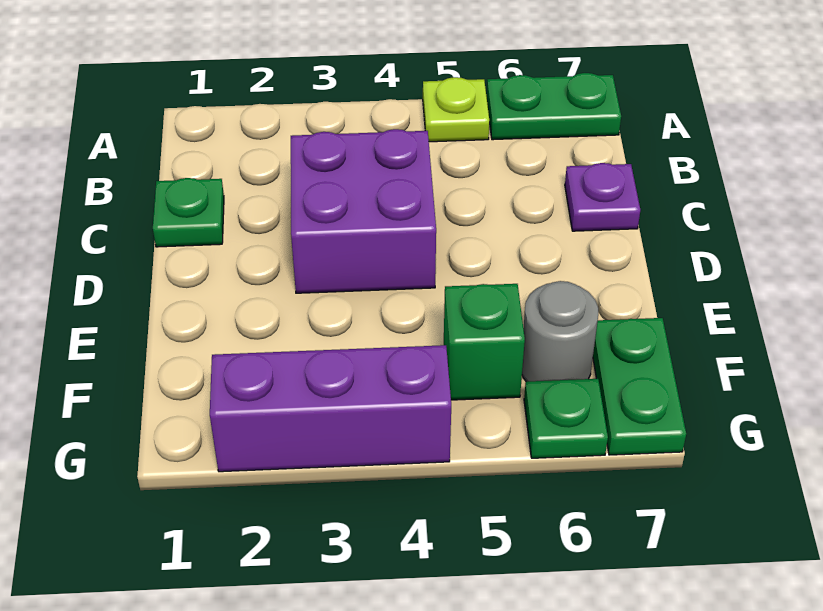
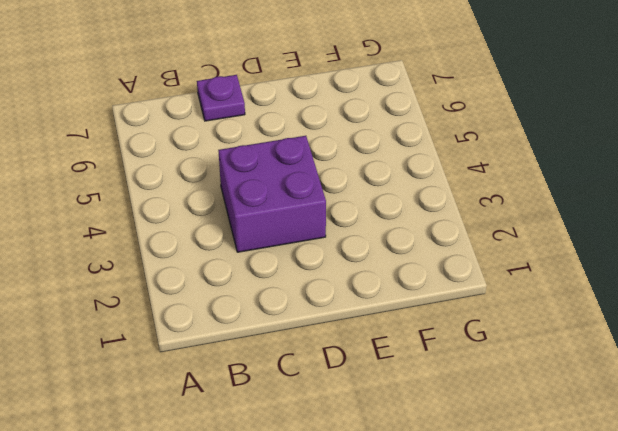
none -> lime plate A5 level 1
none -> green plate A6:A7 level 1

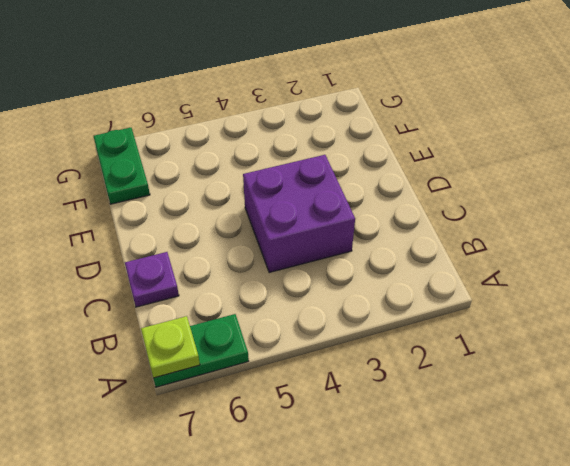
lime plate A7 level 2 -> lime plate A5 level 1
none -> green plate C1 level 1
none -> green brick F5 level 1

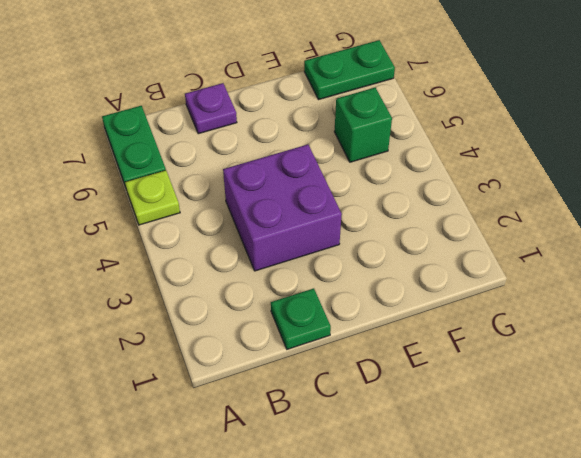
none -> grey round brick F6 level 1
none -> purple brick G2:G4 level 1

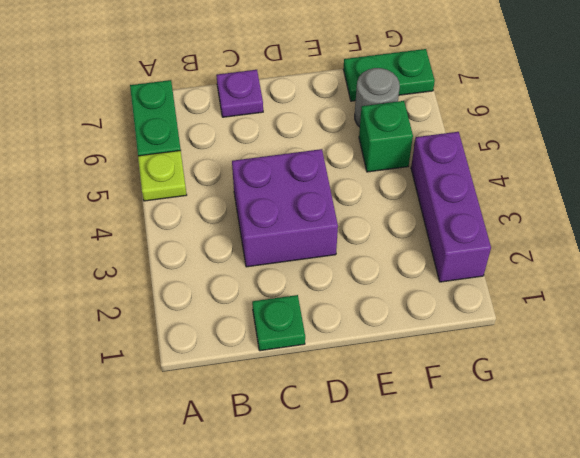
none -> green plate G6 level 1

